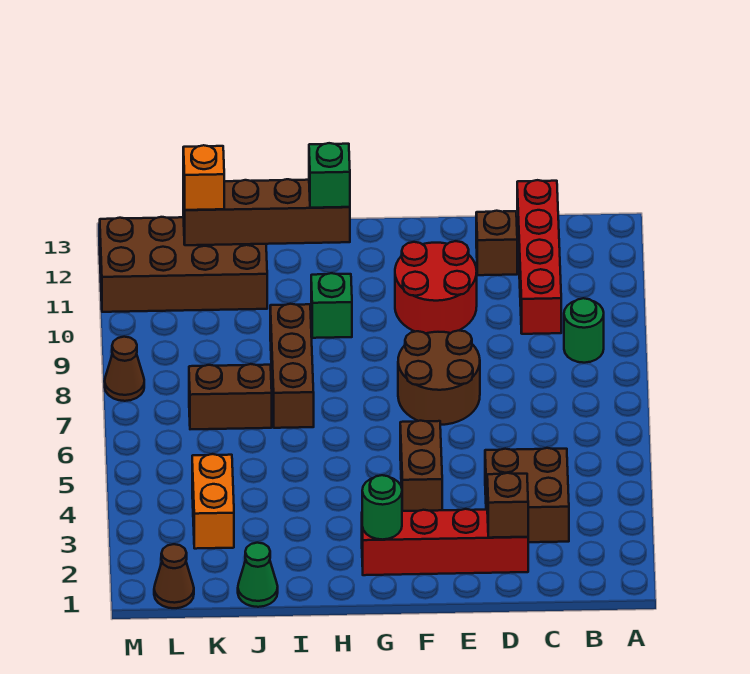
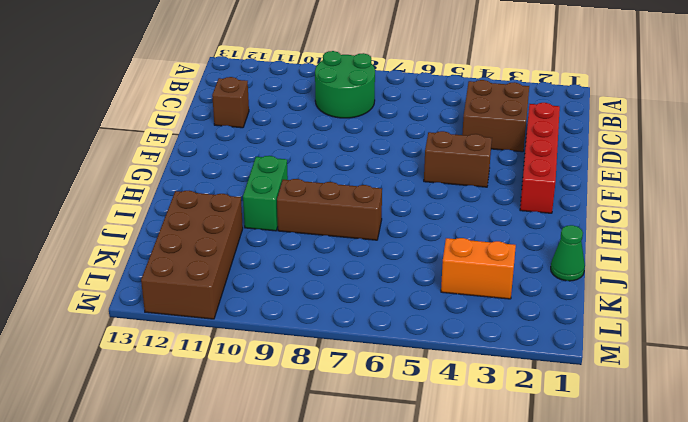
green round brick B8:C9 level 1 -> green round brick B9 level 1
green brick H10:I10 level 1 -> green brick H10 level 1
none -> red brick C10:C13 level 1
none -> brown round brick E7:F8 level 1
none -> red round brick E10:F11 level 1

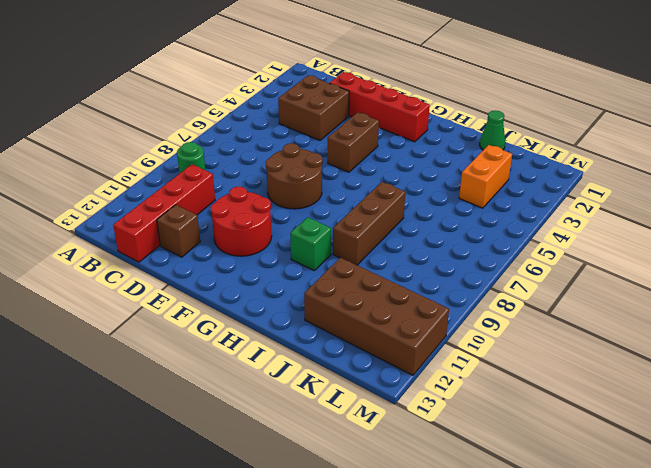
none -> brown brick J7:K7 level 1
none -> brown cone L1 level 1
none -> brown cone M8 level 1

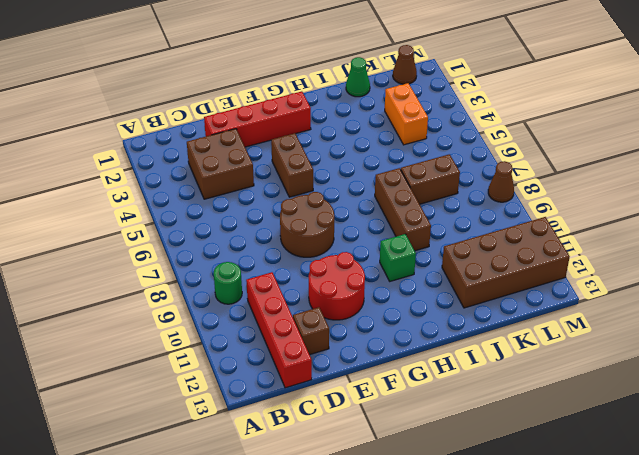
none -> brown brick D2 level 2
none -> green round brick G2 level 2
none -> brown brick H12:K12 level 2

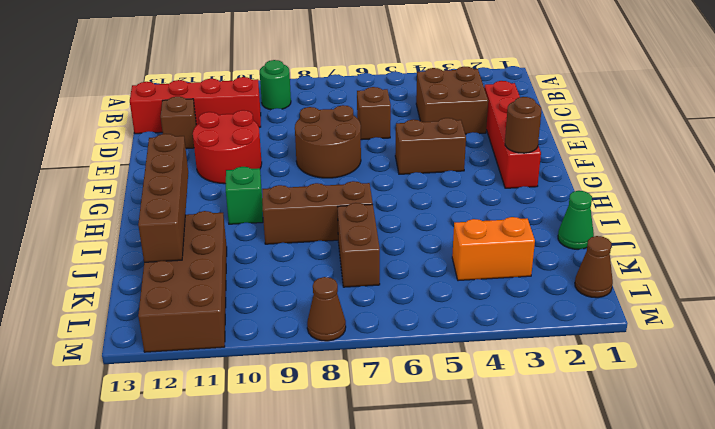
brown brick D6 level 1 -> brown brick D2 level 2
brown round brick G2 level 2 -> green round brick G2 level 2
none -> green brick H12 level 3
none -> orange brick K12 level 3

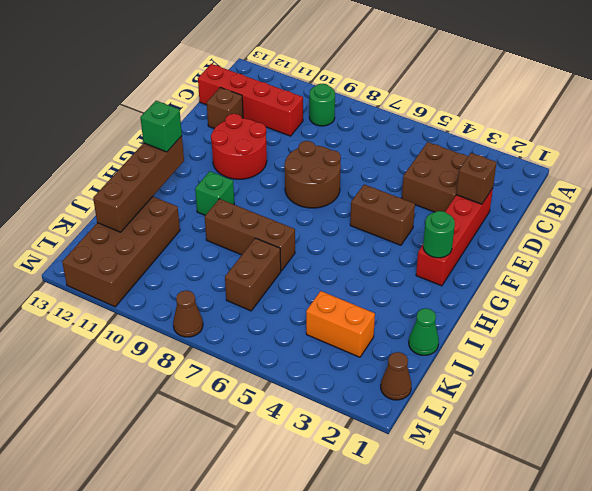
none -> orange brick K12 level 3

